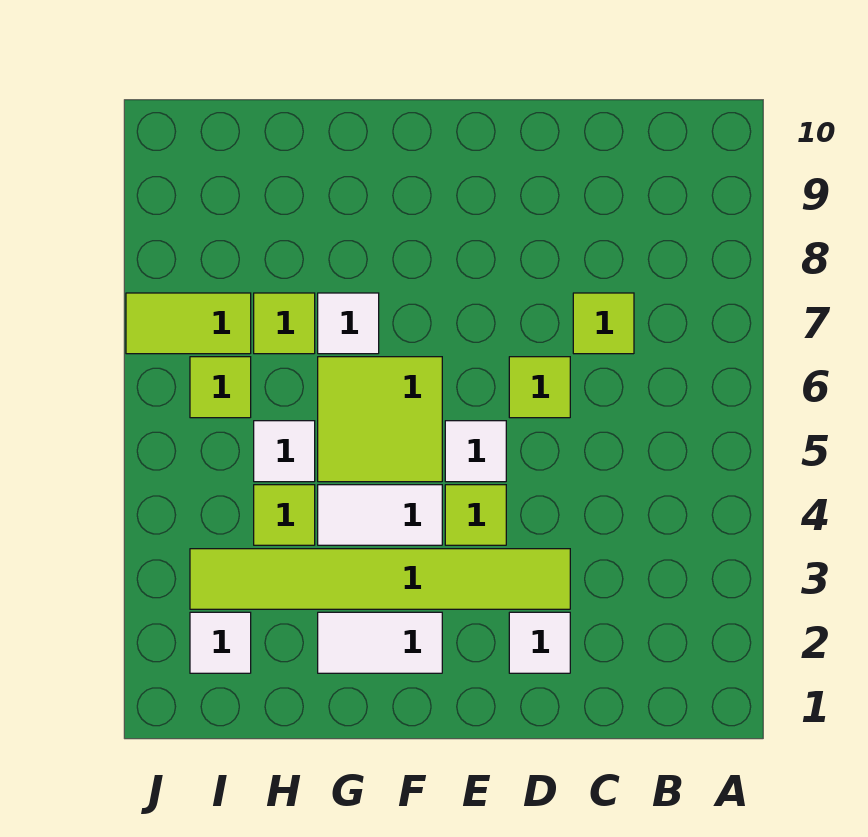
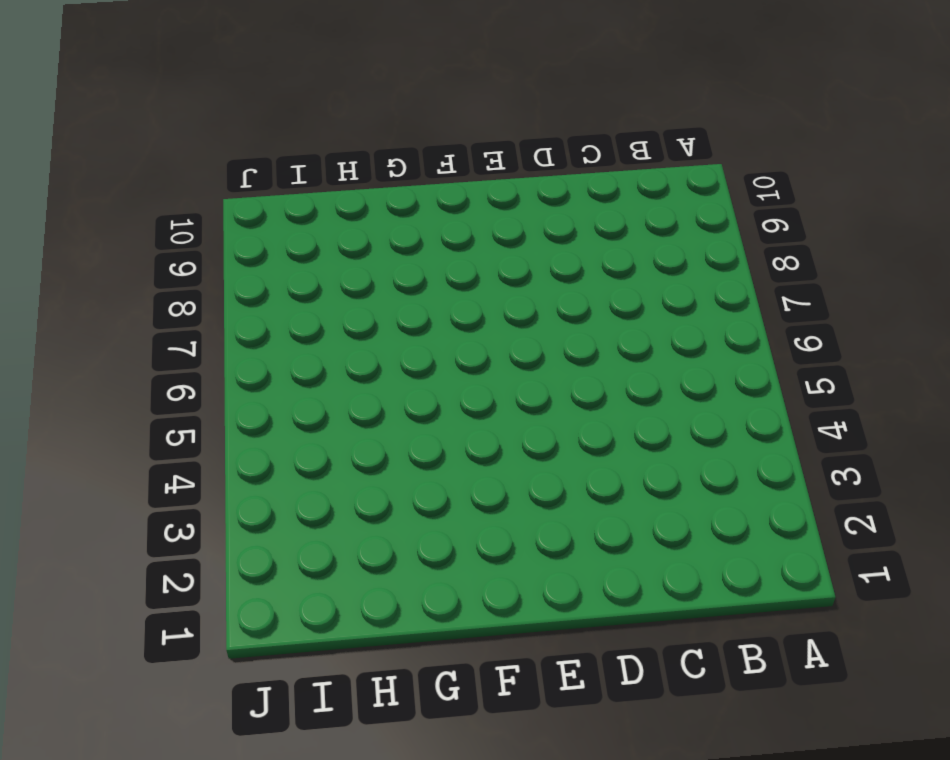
none -> lime tile C7 level 1
none -> white tile D2 level 1
none -> lime tile D3:I3 level 1

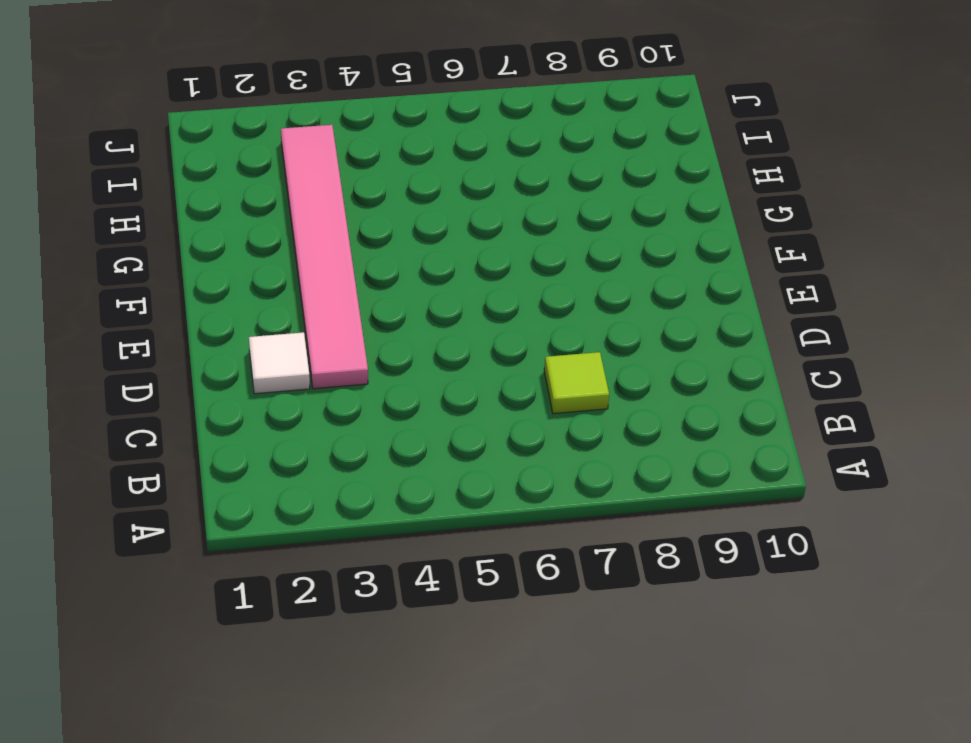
pink tile D3:I3 level 1 -> lime tile D3:I3 level 1
none -> lime tile D6 level 1
none -> lime tile E4 level 1
none -> white tile E5 level 1

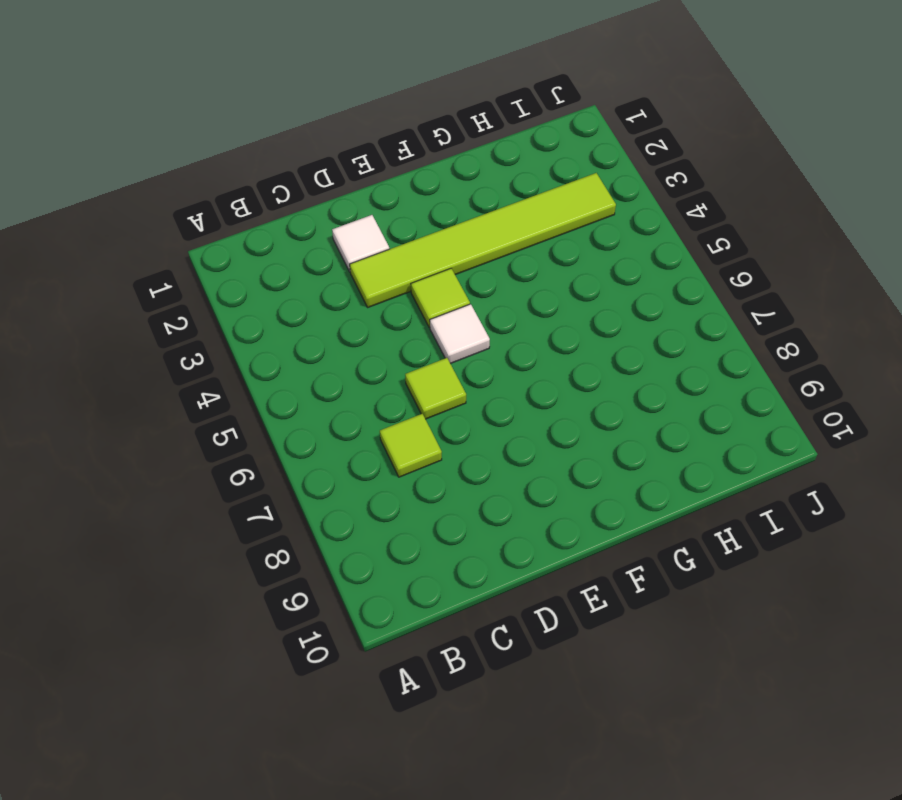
none -> white tile F2:G2 level 1
none -> white tile F4:G4 level 1
none -> lime tile F5:G6 level 1

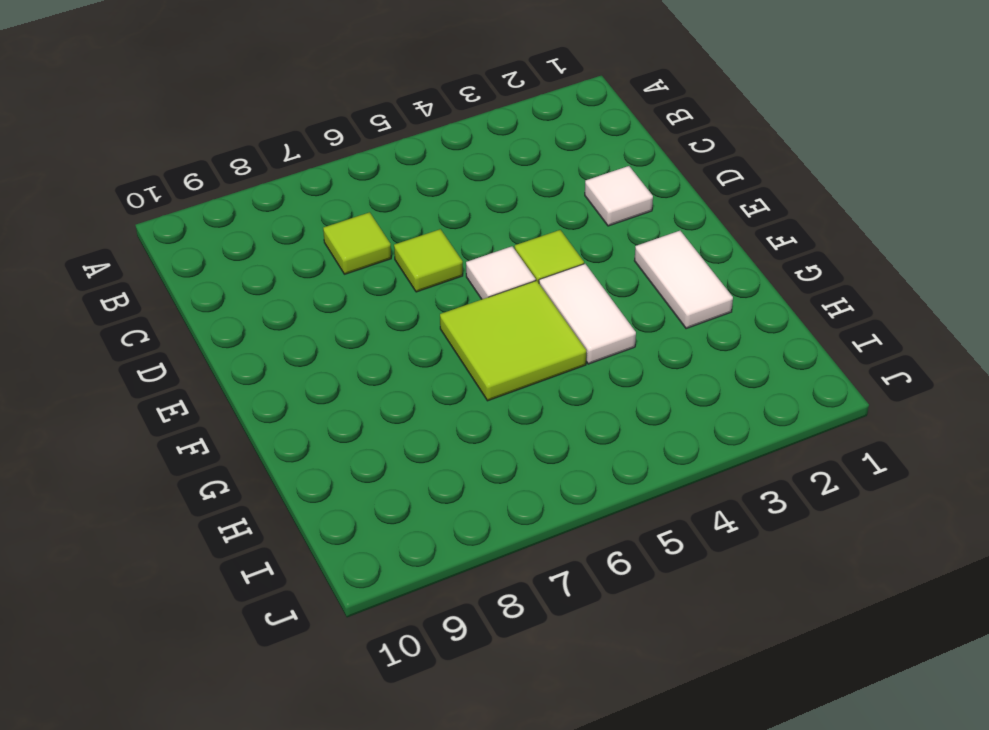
none -> lime tile D3:I3 level 1
none -> white tile G7 level 1
none -> lime tile H4 level 1

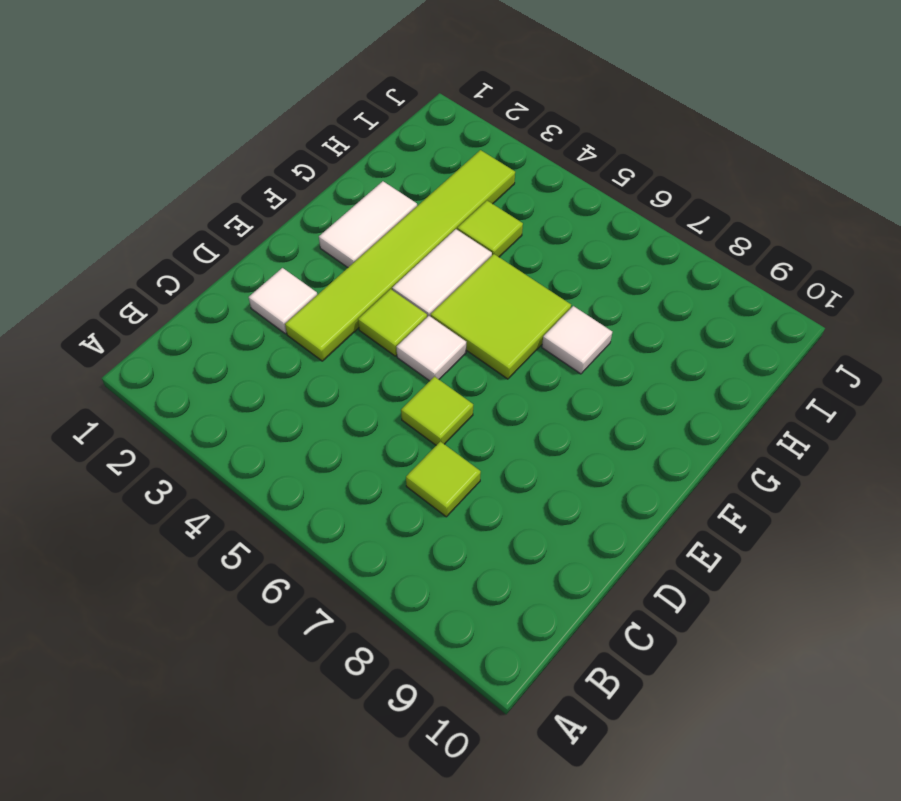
none -> white tile H5 level 1
none -> lime tile H7 level 1
none -> white tile I2 level 1

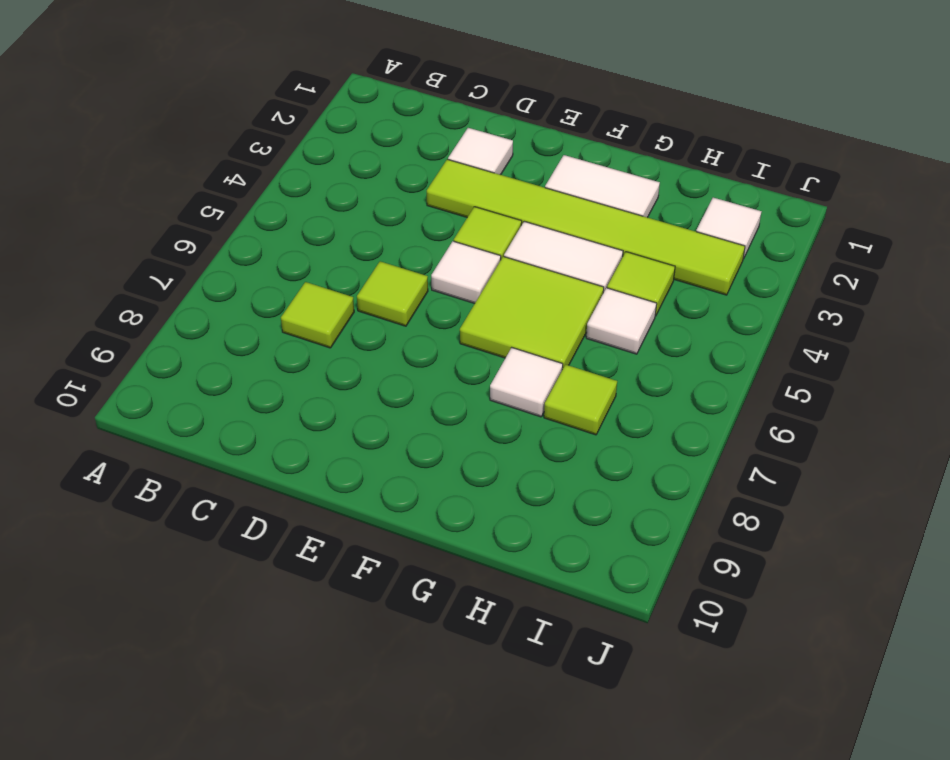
none -> lime tile I6 level 1
none -> lime tile I7:J7 level 1

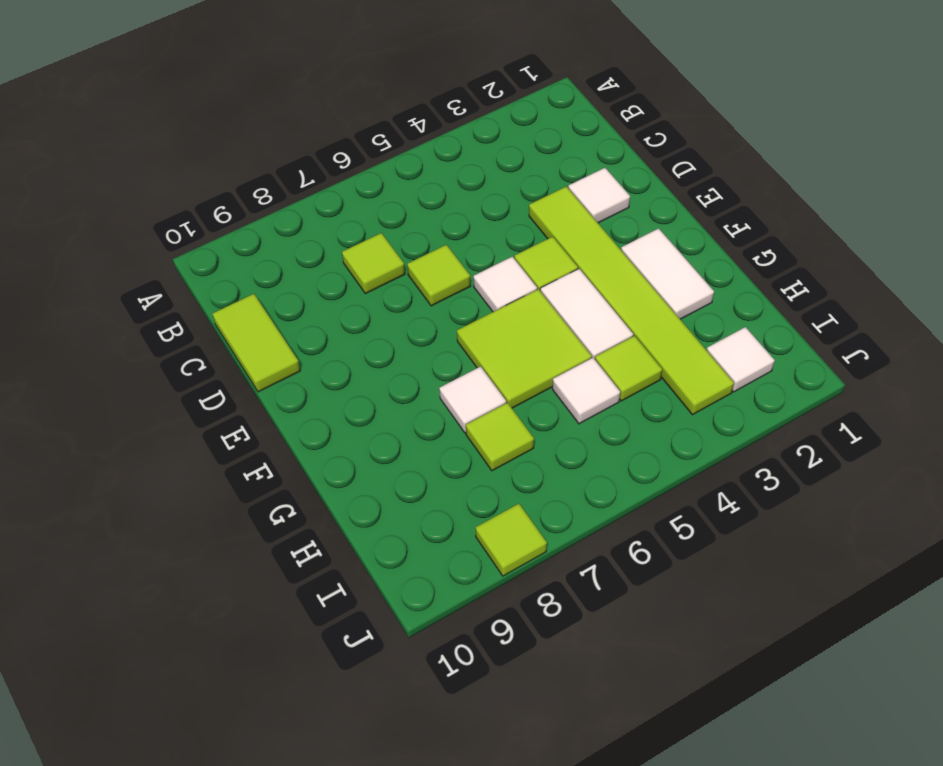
lime tile C10:D10 level 1 -> lime tile I7:J7 level 1
lime tile J8 level 1 -> lime tile I6 level 1

